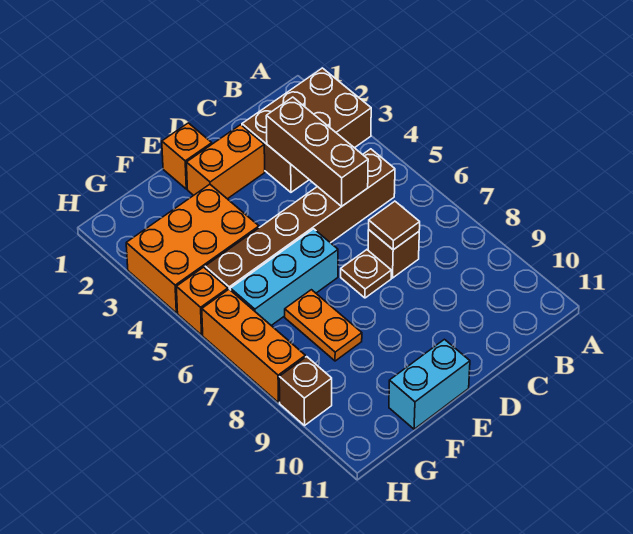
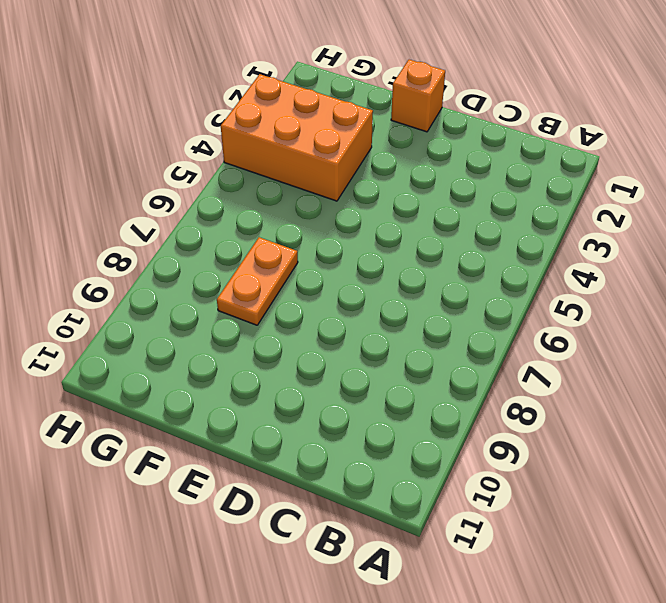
none -> brown brick A2:C3 level 1
none -> brown brick B5:G5 level 1
none -> brown brick C7 level 1

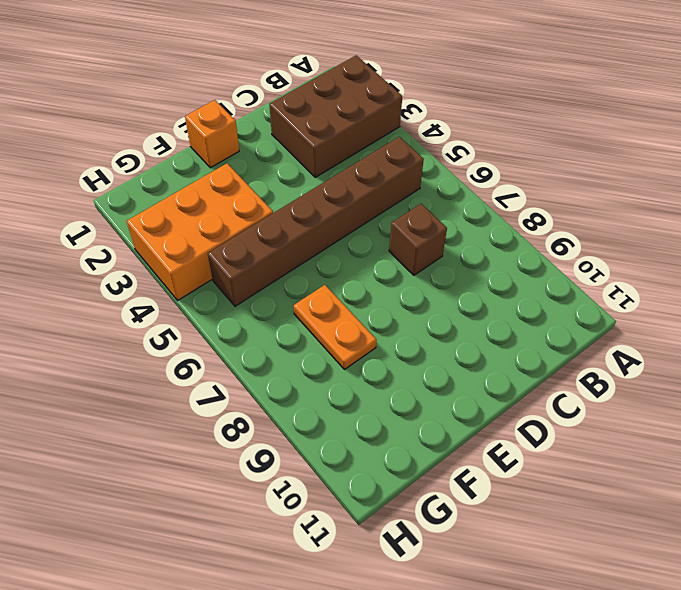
none -> orange brick D2:E2 level 1
none -> brown plate D7 level 1
none -> cyan brick E6:G6 level 1

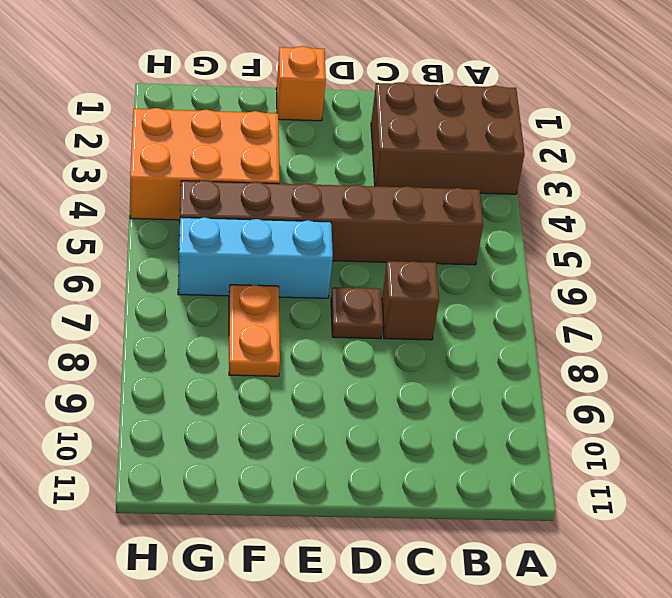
none -> orange brick D2:E2 level 1
none -> cyan brick E11:F11 level 1
none -> orange brick H5 level 1

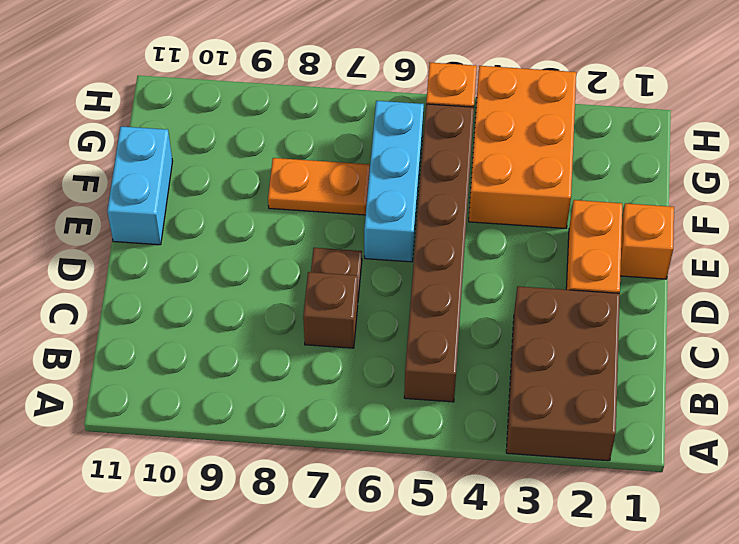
none -> orange brick H6:H8 level 1
none -> brown brick H9 level 1
none -> brown brick C3:C5 level 2

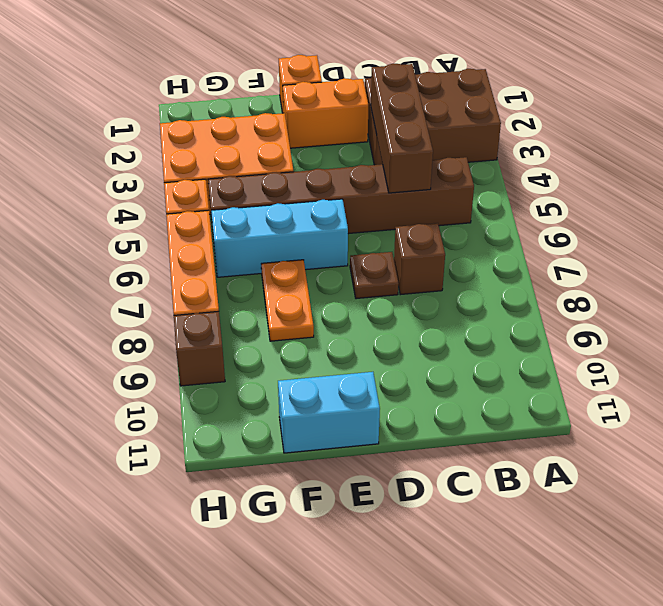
none -> brown tile C7 level 2

